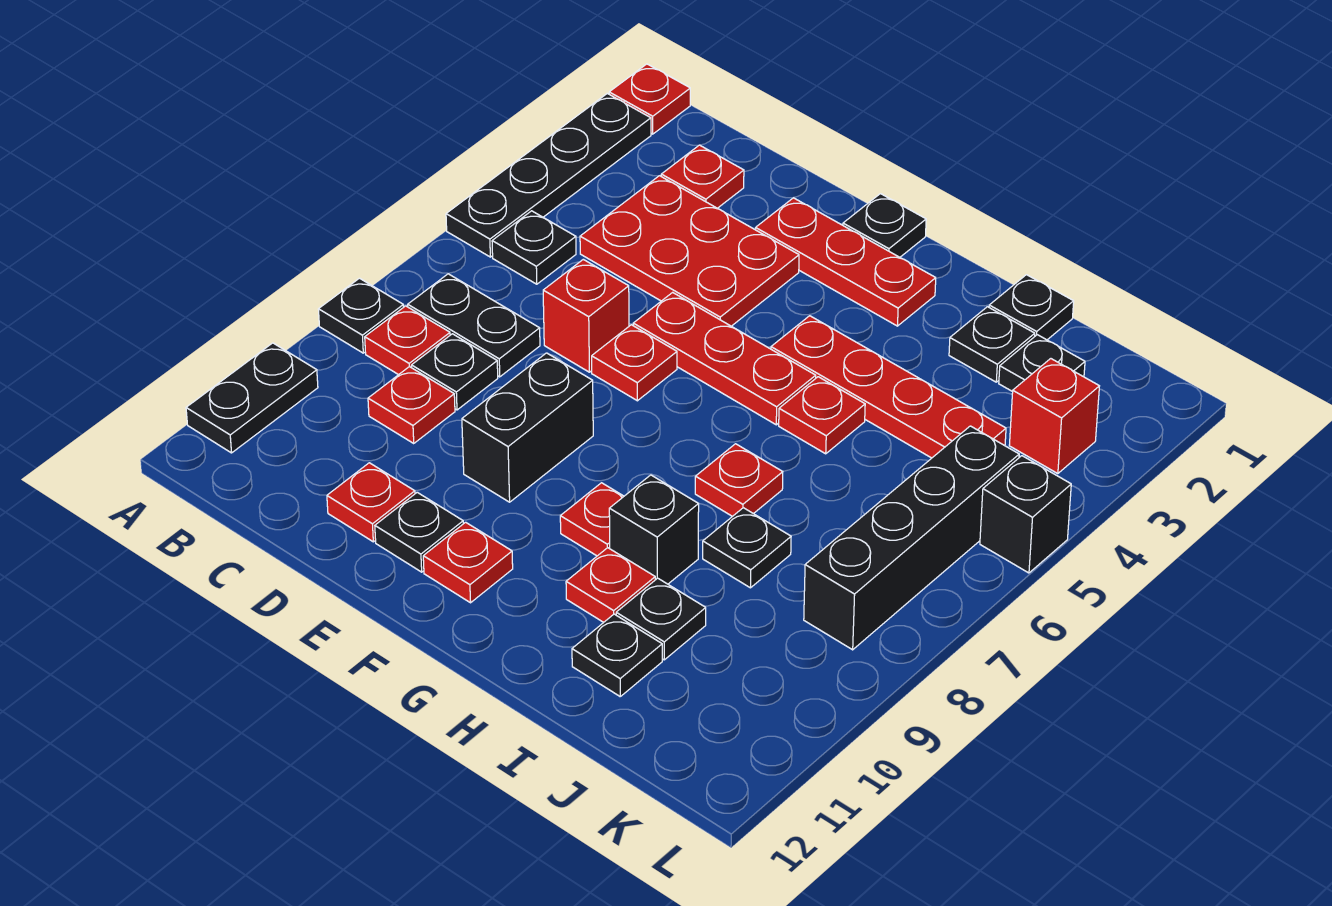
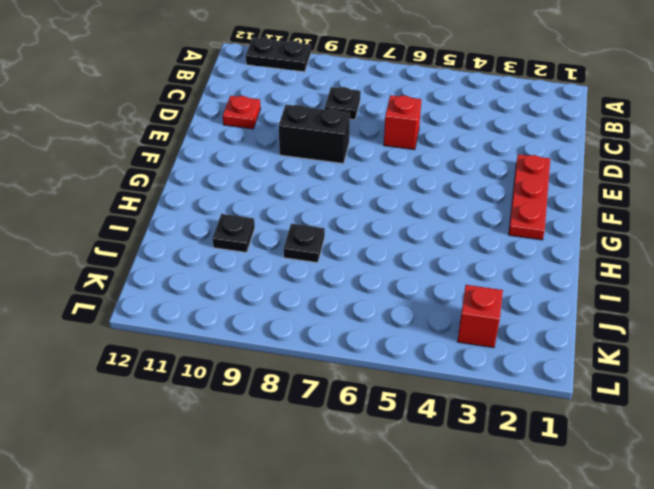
none -> red plate A1 level 1
none -> black plate A2:A5 level 1
none -> black plate A8 level 1
none -> black plate B5 level 1

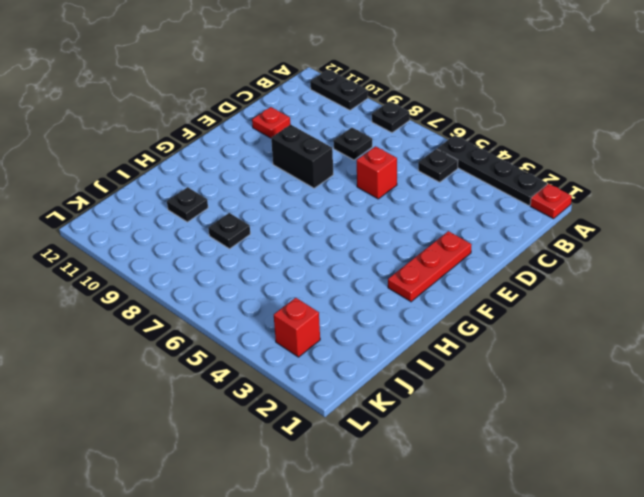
none -> black plate B7:C7 level 1
none -> red plate B8 level 1
none -> red plate C2 level 1
none -> red plate C3:E4 level 1

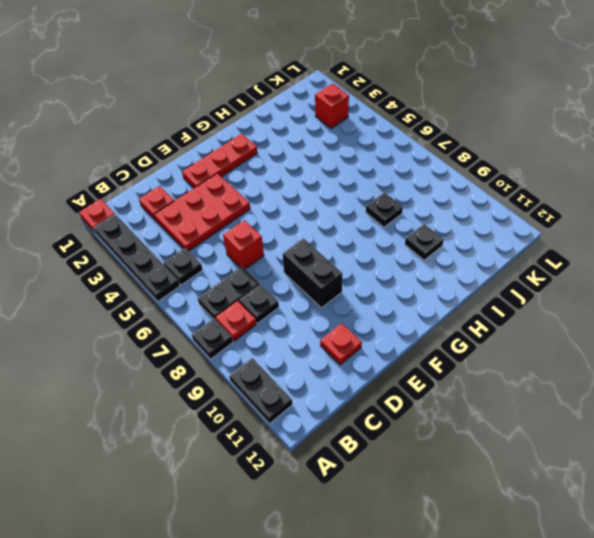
none -> red plate C9 level 1
none -> red plate E5:G5 level 1
none -> red plate E6 level 1
none -> black plate E11 level 1

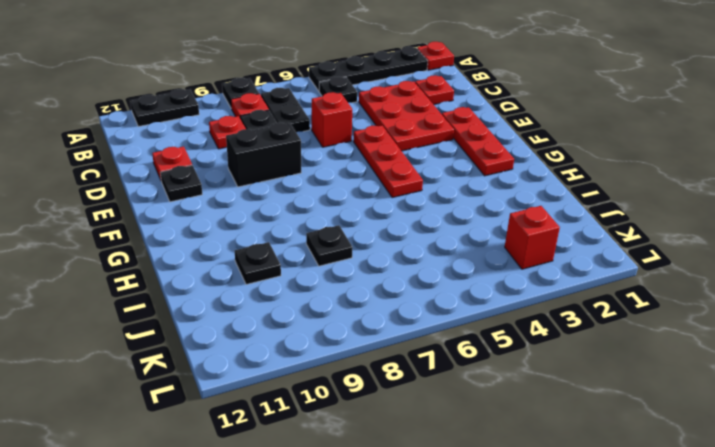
none -> red plate E6 level 1
none -> black plate F1 level 1
none -> red plate F11 level 1
none -> red plate G4:J4 level 1

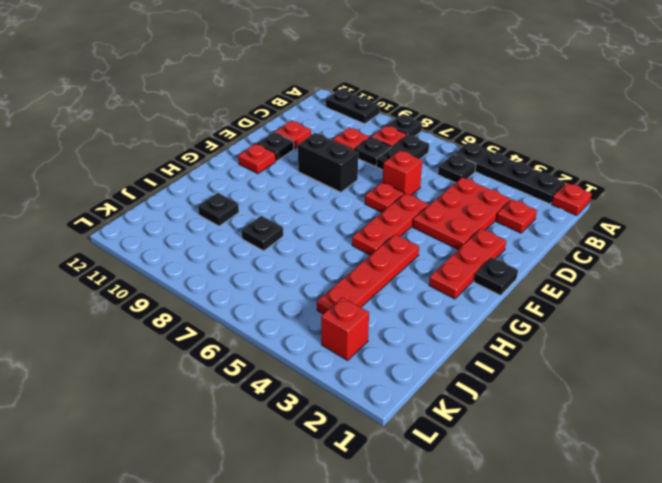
none -> red plate G9 level 1
none -> red plate H5 level 1
none -> red plate H7 level 1
none -> black brick H9 level 1

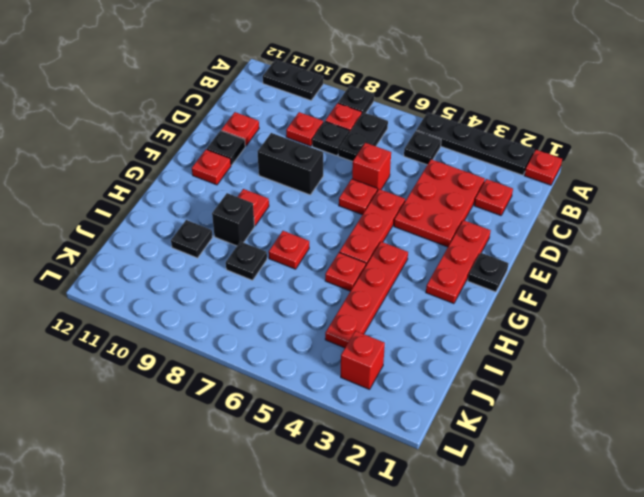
none -> red plate H10 level 1
none -> black plate I1 level 1
none -> black plate I2 level 1
none -> black plate I11 level 1

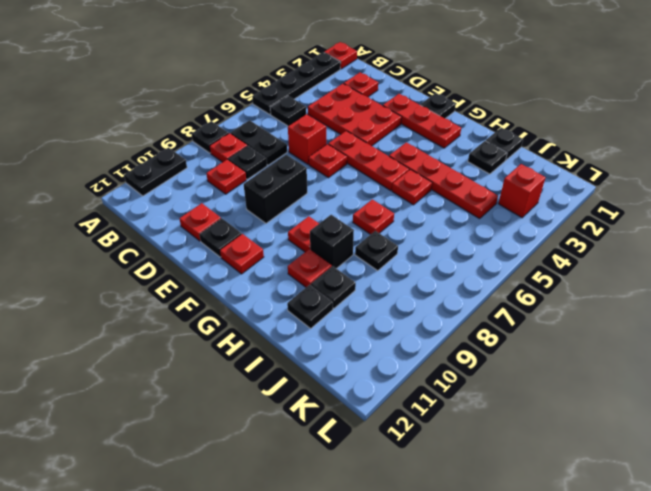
none -> black plate J2 level 1
none -> black brick K5:K8 level 1
none -> black brick L5 level 1

